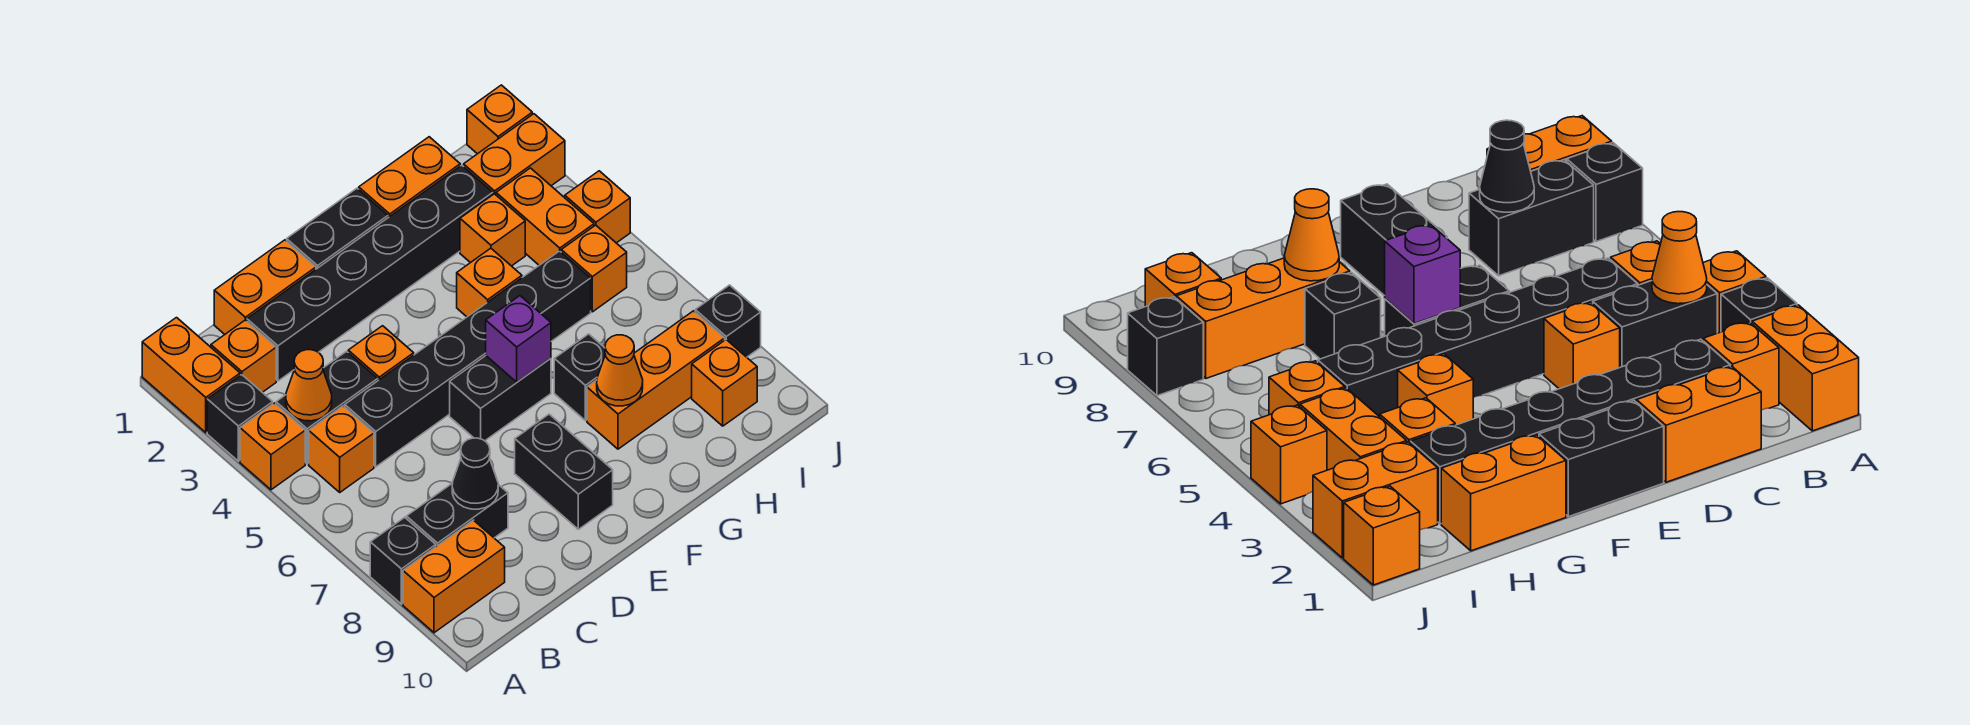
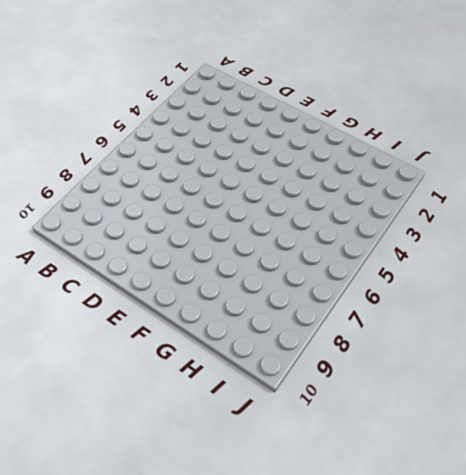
none -> orange brick A1:A2 level 1
none -> black brick A3 level 1
none -> orange brick A4 level 1
none -> black brick A8 level 1

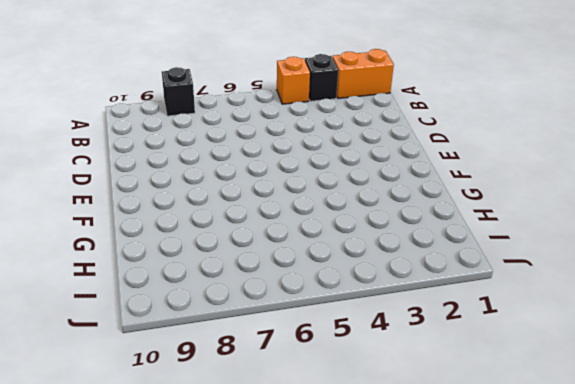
none -> orange brick A9:B9 level 1
none -> orange brick B2 level 1
none -> black brick B4:C4 level 1
none -> orange brick B5 level 1

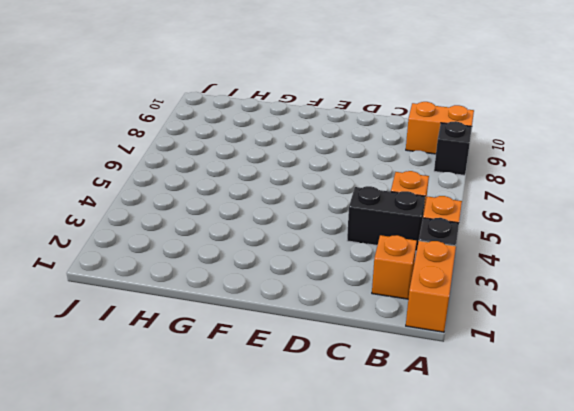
none -> black brick B8:C8 level 1
none -> orange brick C1:D1 level 1
none -> black brick C2:H2 level 1
none -> black brick C5:H5 level 1

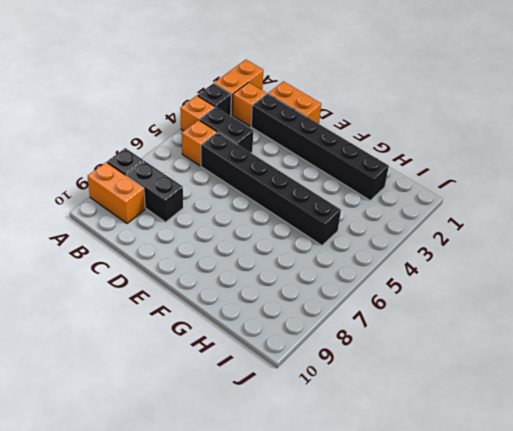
none -> orange brick D4 level 1
none -> black brick E1:F1 level 1
none -> black brick E6:F6 level 1
none -> black brick E8:E9 level 1

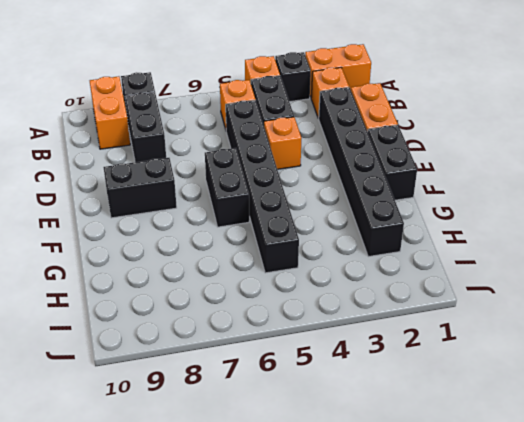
none -> orange brick G1:H1 level 1
none -> orange brick G4 level 1
none -> black brick G7 level 1
none -> orange brick G8:I8 level 1

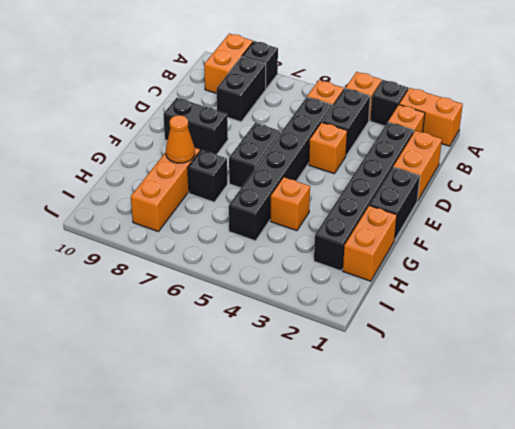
none -> orange brick H3 level 1
none -> orange brick I2:J2 level 1
none -> orange brick I3:I4 level 1
none -> orange brick I5 level 1

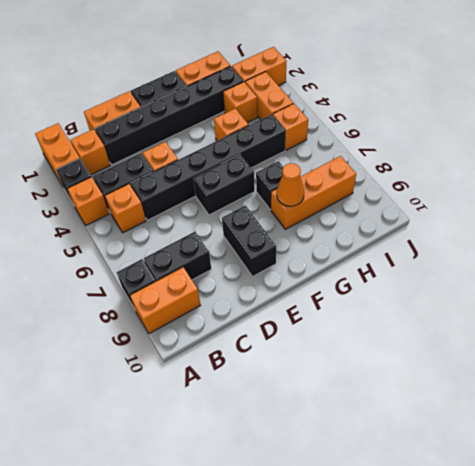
none -> orange brick I9 level 1
none -> orange brick J1 level 1
none -> orange brick J4 level 1
none -> black brick J8 level 1

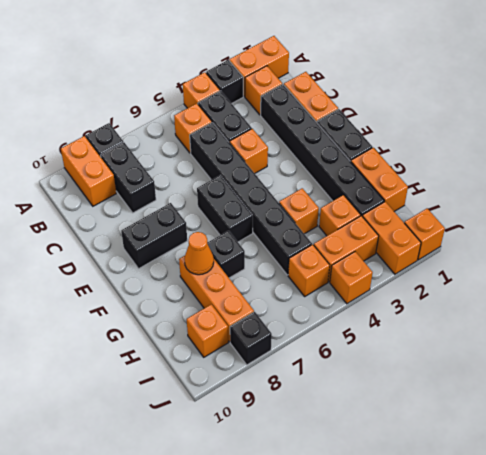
none -> orange cone B4 level 2
none -> black cone C8 level 2
none -> purple brick F6 level 2

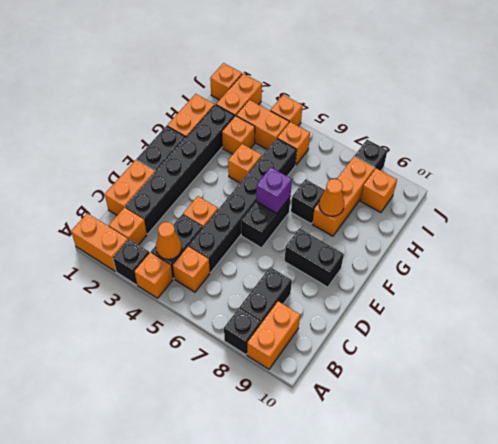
none -> black cone C8 level 2

